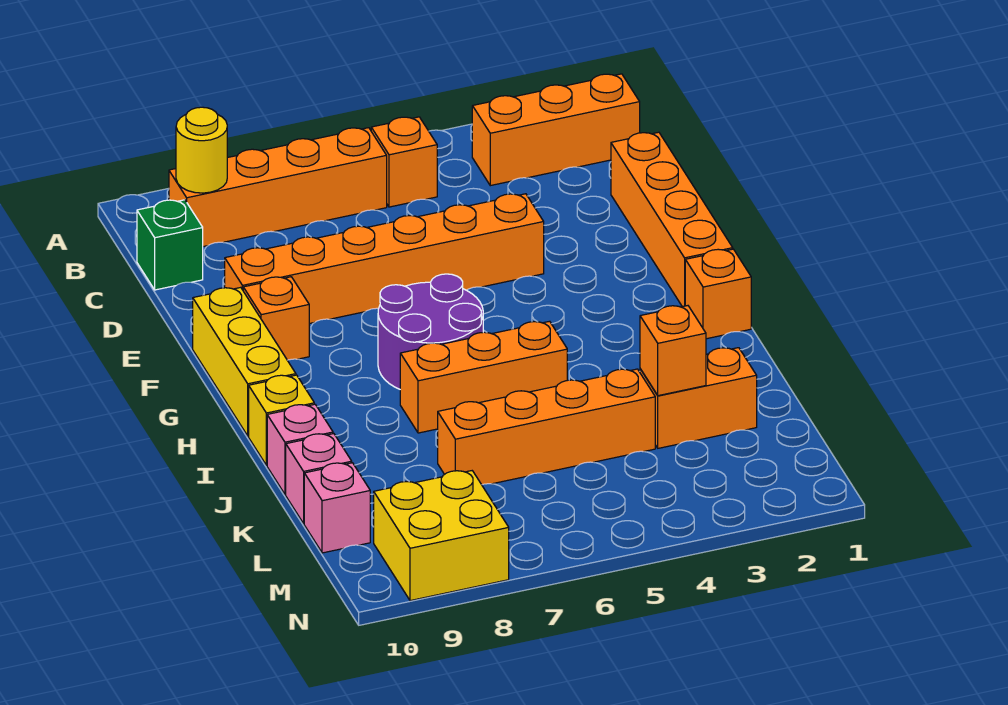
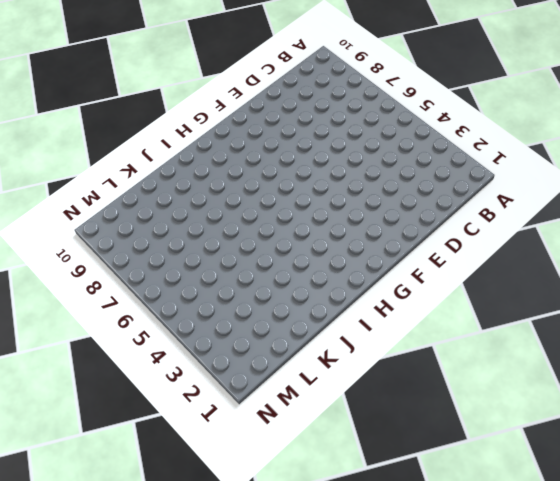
none -> orange brick B1:B3 level 1
none -> orange brick B5 level 1
none -> orange brick B6:B9 level 1

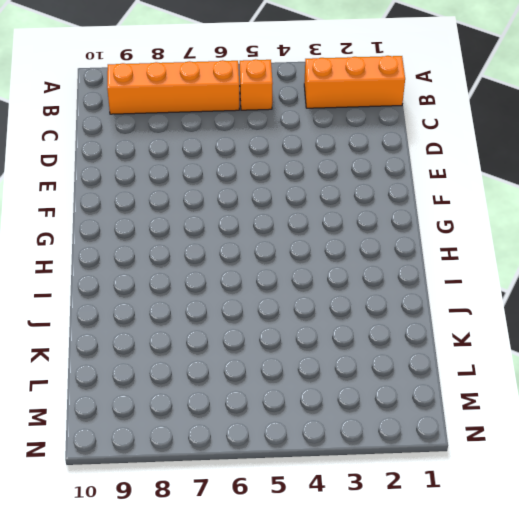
none -> green brick C10 level 1
none -> orange brick D1:G1 level 1
none -> orange brick E4:E9 level 1

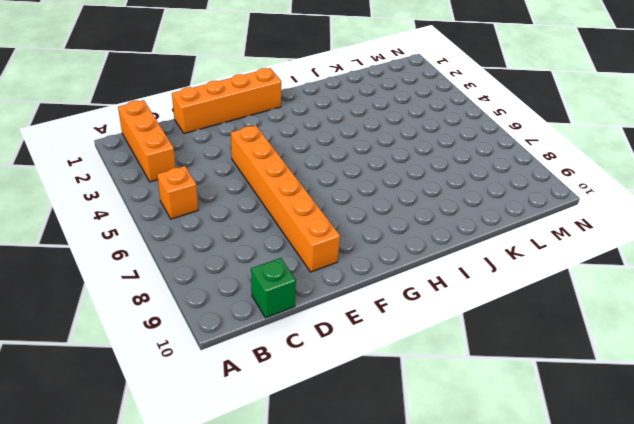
none -> orange brick B6:B9 level 1
none -> orange brick F9 level 1
none -> yellow brick F10:H10 level 1

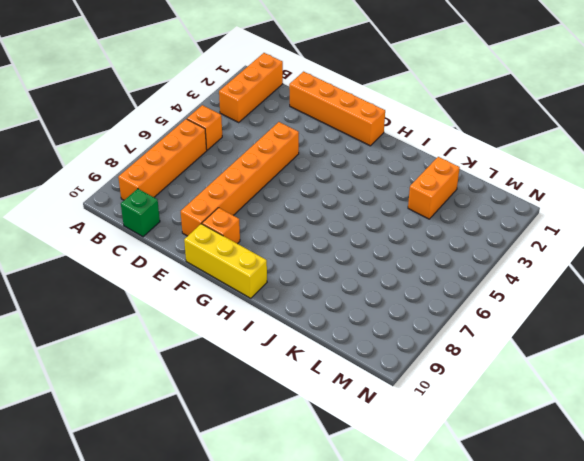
none -> purple round brick G6:H7 level 1
none -> orange brick H1 level 1
none -> orange brick I5:I7 level 1

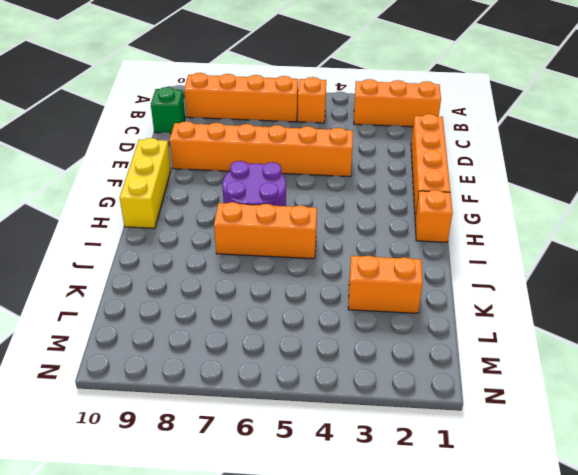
none -> orange brick F9 level 1
none -> yellow brick I10 level 1
none -> pink brick J10 level 1

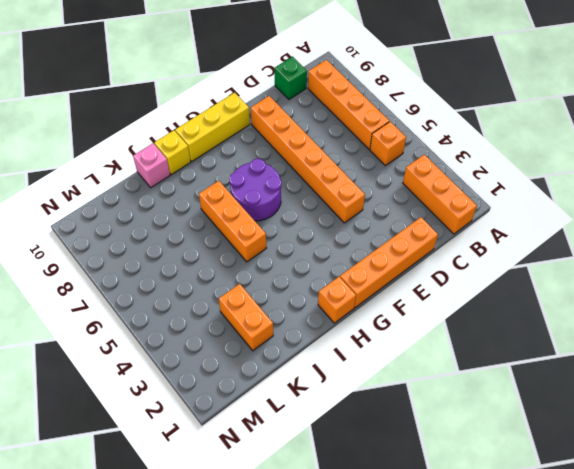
none -> orange brick F9 level 1
none -> orange brick K4:K7 level 1
none -> pink brick K10 level 1

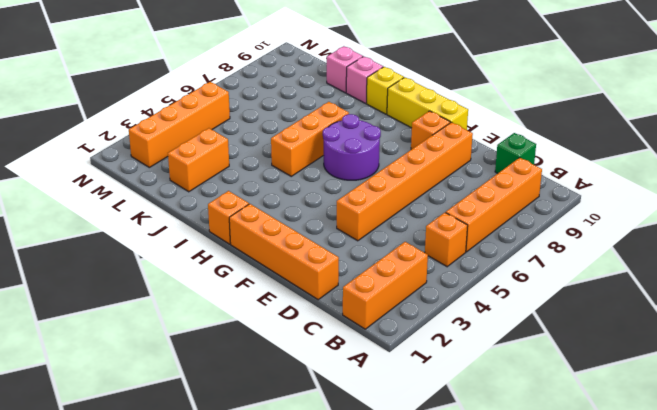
orange brick M2:M5 level 1 -> orange brick K4:K7 level 1
none -> pink brick L10 level 1
none -> yellow brick M8:N9 level 1
none -> yellow round brick B9 level 2

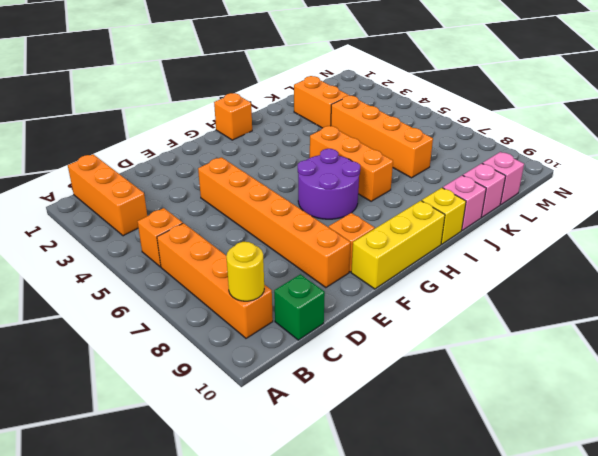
none -> orange brick D1:G1 level 1
none -> yellow brick M8:N9 level 1
none -> orange brick K3 level 2

